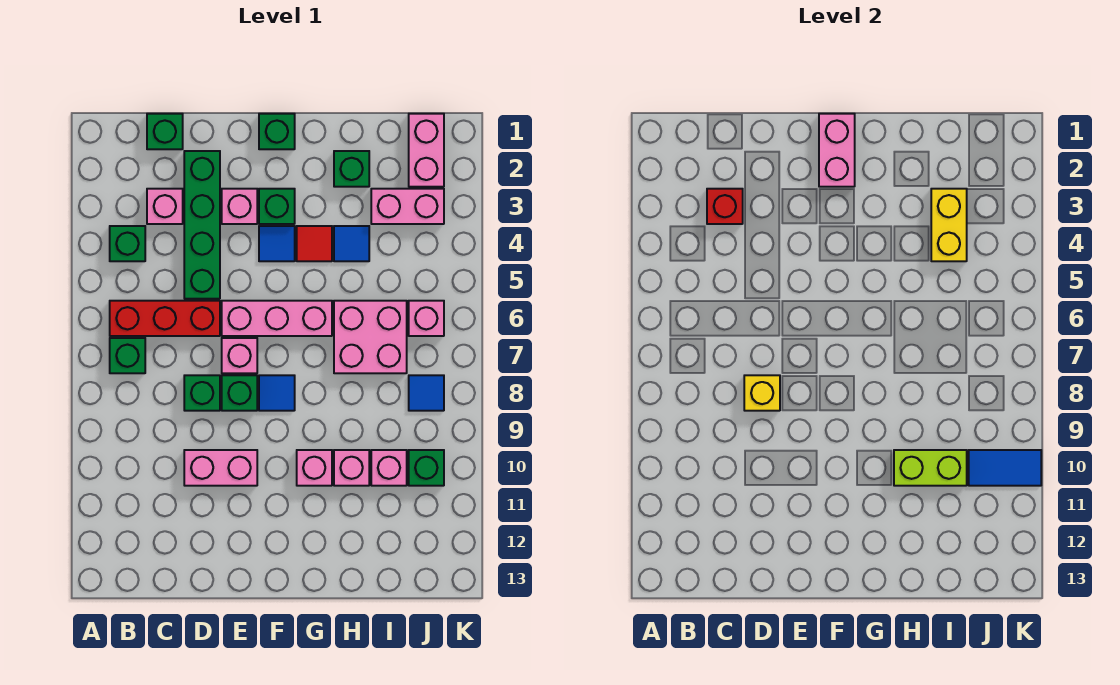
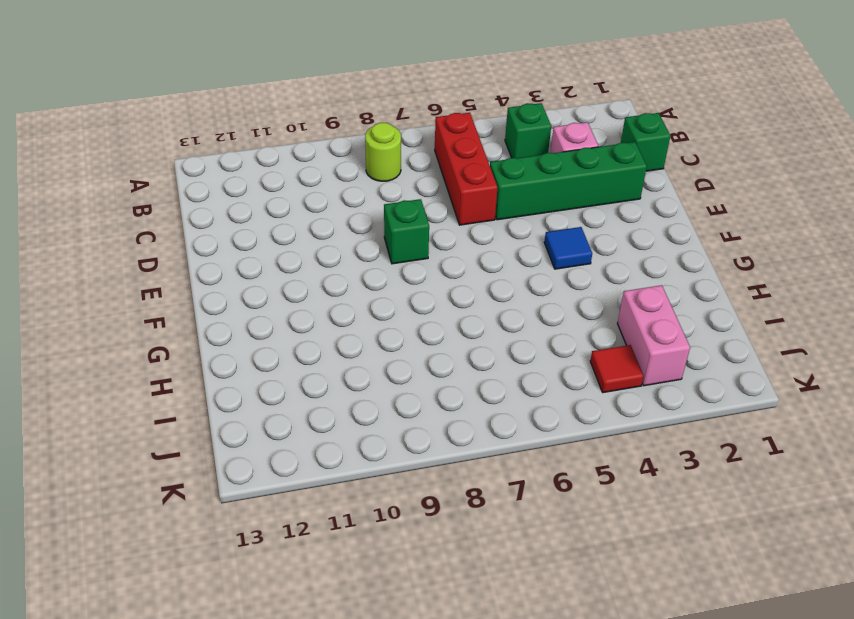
lime round brick B8 level 1 -> none
red tile J4 level 1 -> red tile G4 level 1
none -> green brick B7 level 1
none -> green brick D8 level 1
none -> pink brick D10:E10 level 1
none -> pink brick E3 level 1

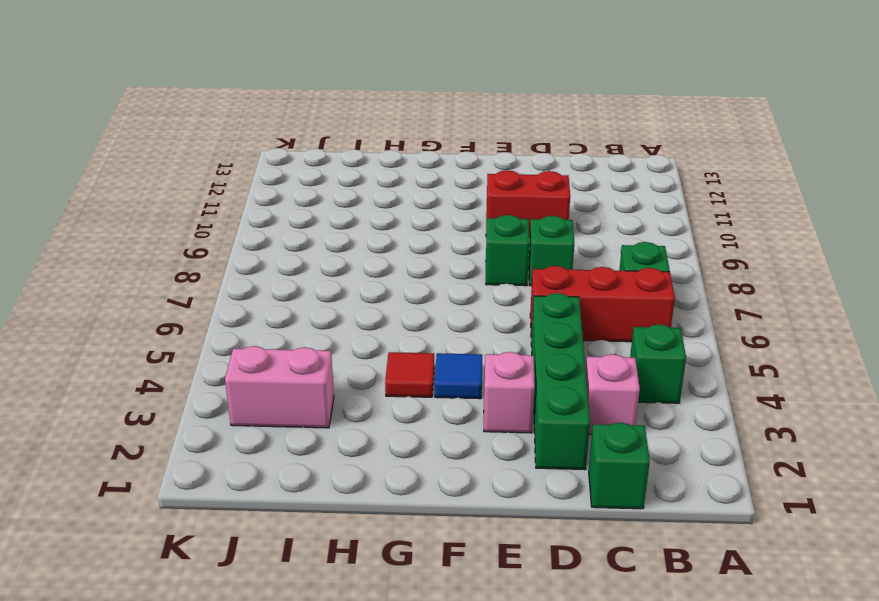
red brick D10:E10 level 1 -> pink brick D10:E10 level 1
none -> pink brick E6:G6 level 1
none -> pink brick E7 level 1
none -> green brick F1 level 1
none -> green brick F3 level 1

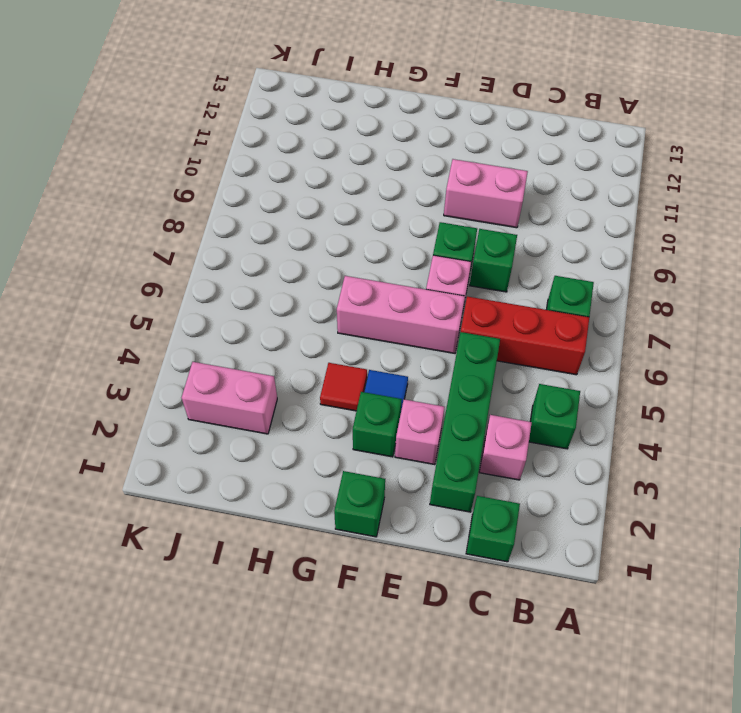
none -> blue tile F8 level 1
none -> pink brick G10 level 1
none -> green brick H2 level 1
none -> blue tile H4 level 1

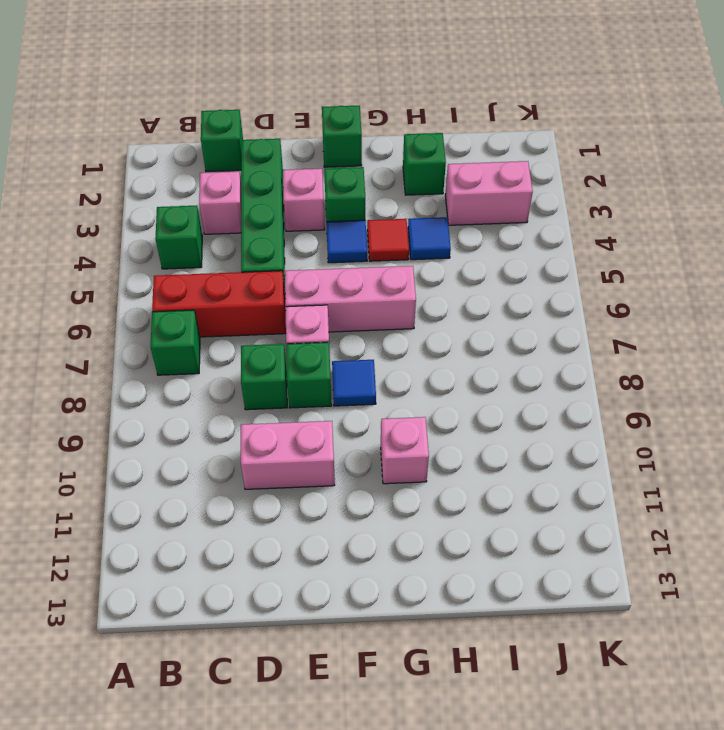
none -> pink brick H6:I7 level 1
none -> pink brick H10 level 1
none -> pink brick I10 level 1
none -> pink brick J1:J2 level 1

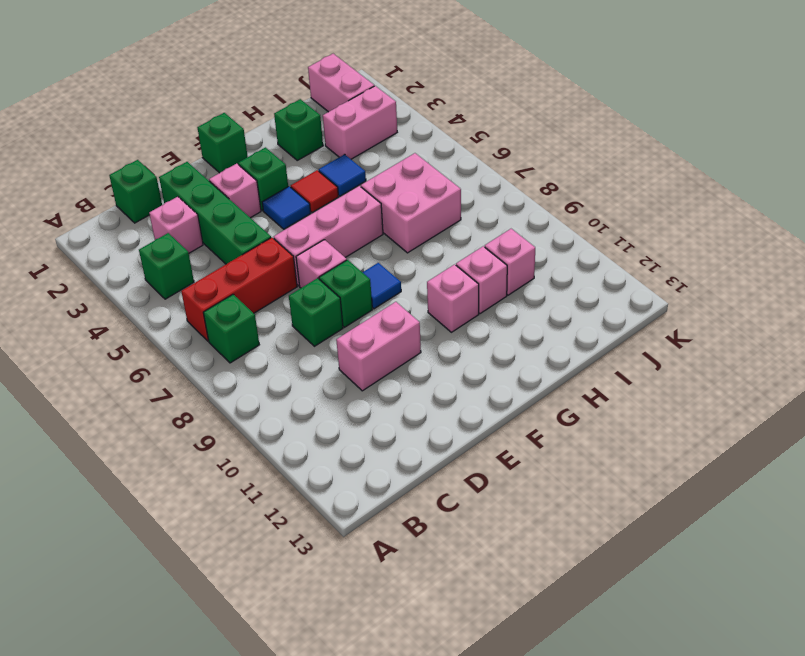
none -> pink brick J6 level 1
none -> blue tile J8 level 1
none -> green brick J10 level 1
none -> red brick C3 level 2

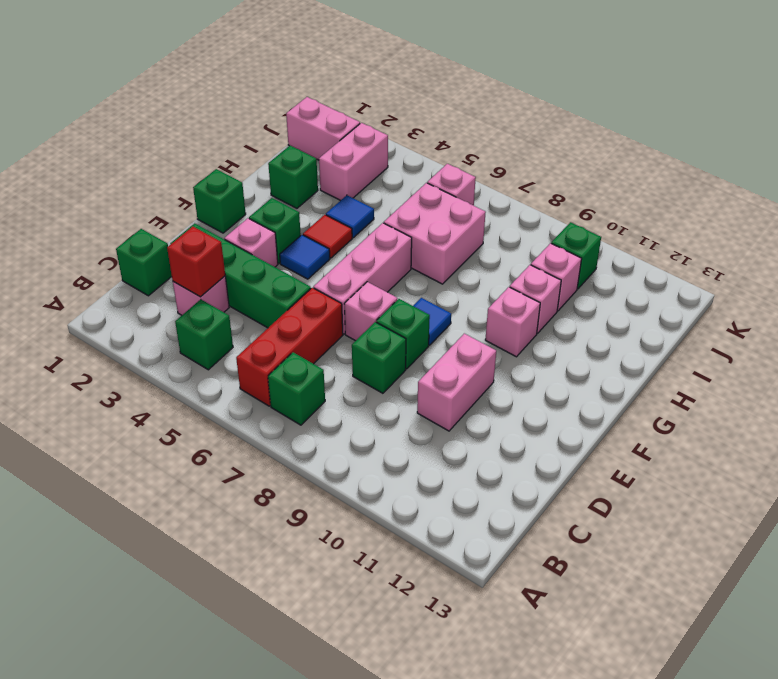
none -> blue tile J8 level 1
none -> yellow brick D8 level 2
none -> pink brick F1:F2 level 2
none -> lime brick H10:I10 level 2

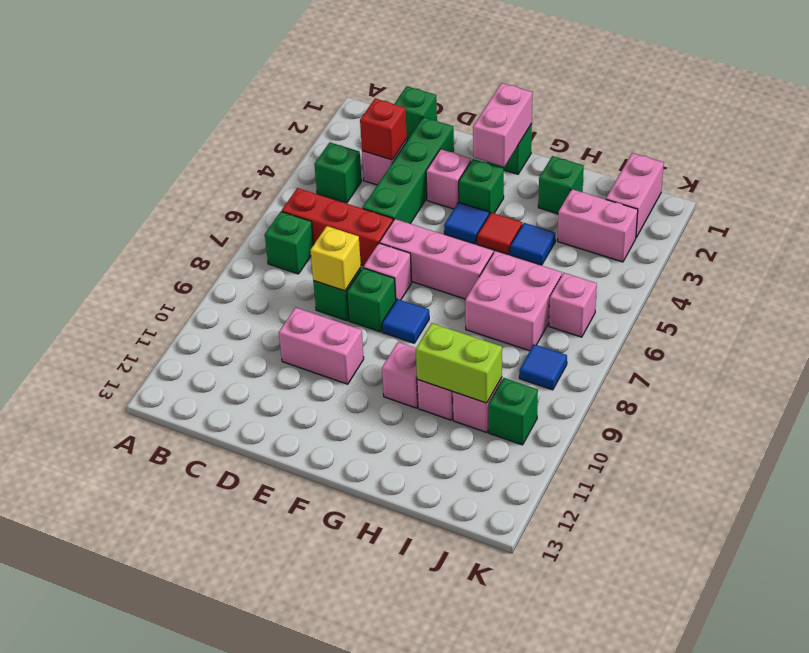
none -> yellow brick I3:I4 level 2
none -> blue tile J10:K10 level 2

